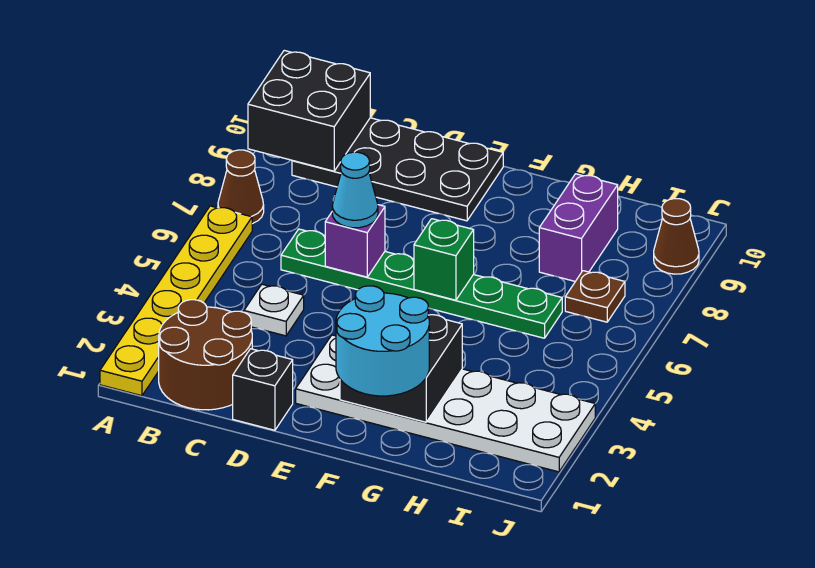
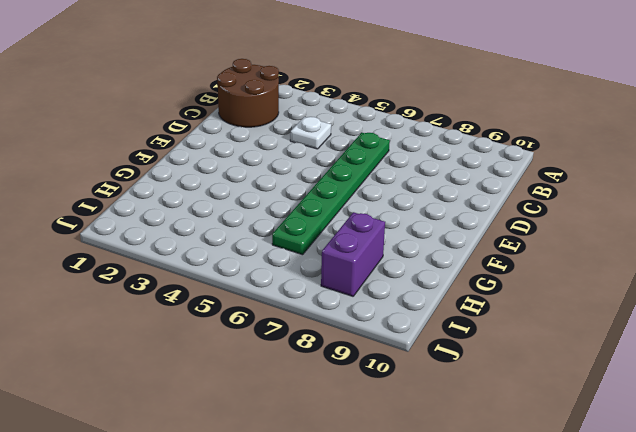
purple brick H8:I8 level 1 -> purple brick H8:H9 level 1
none -> yellow plate A1:A6 level 1
none -> brown cone A7 level 1
none -> black plate B9:E10 level 1

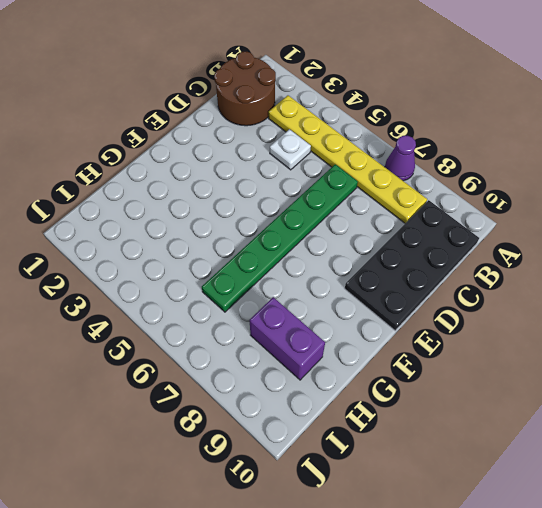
purple cone A7 level 1 -> brown cone A7 level 1
yellow plate B3:B8 level 1 -> yellow plate A1:A6 level 1
none -> black brick D1 level 1
none -> white plate E2:J3 level 1
none -> brown plate I7 level 1

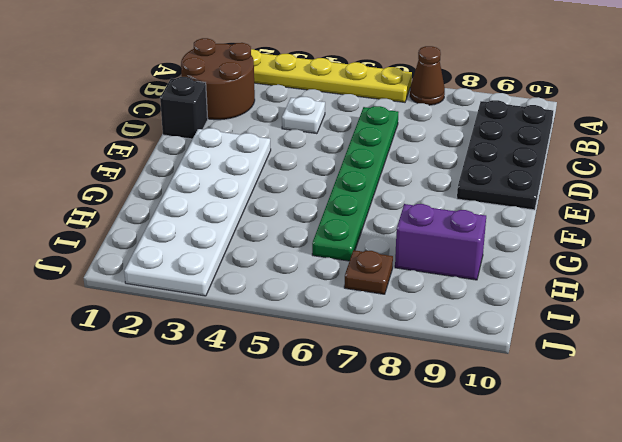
none -> brown cone J9 level 1
none -> black brick A9:B10 level 2
none -> purple brick D6 level 2

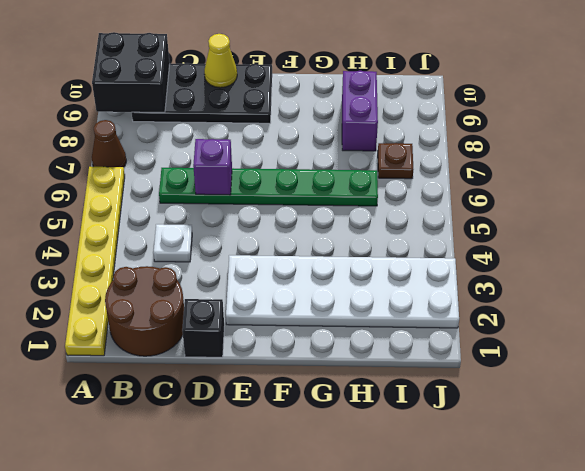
yellow cone D10 level 2 -> none
none -> brown cone J9 level 1
none -> black brick F2:G3 level 2
none -> green brick F6 level 2

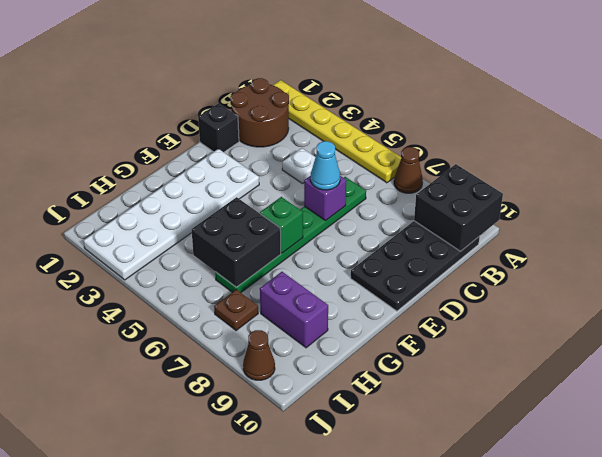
black brick G5:H6 level 2 -> black brick F2:G3 level 2
none -> cyan round brick F1:G2 level 3

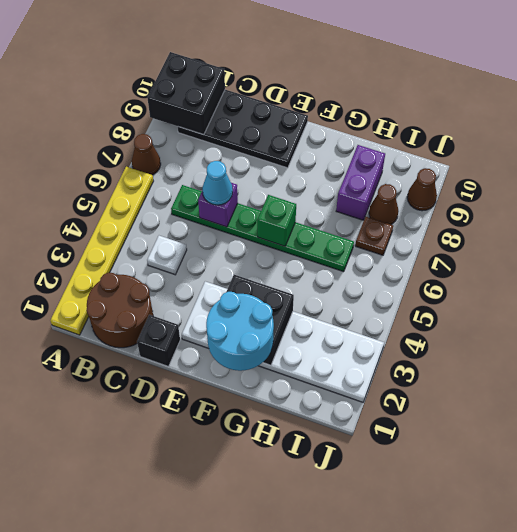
brown cone I8 level 1 -> none

